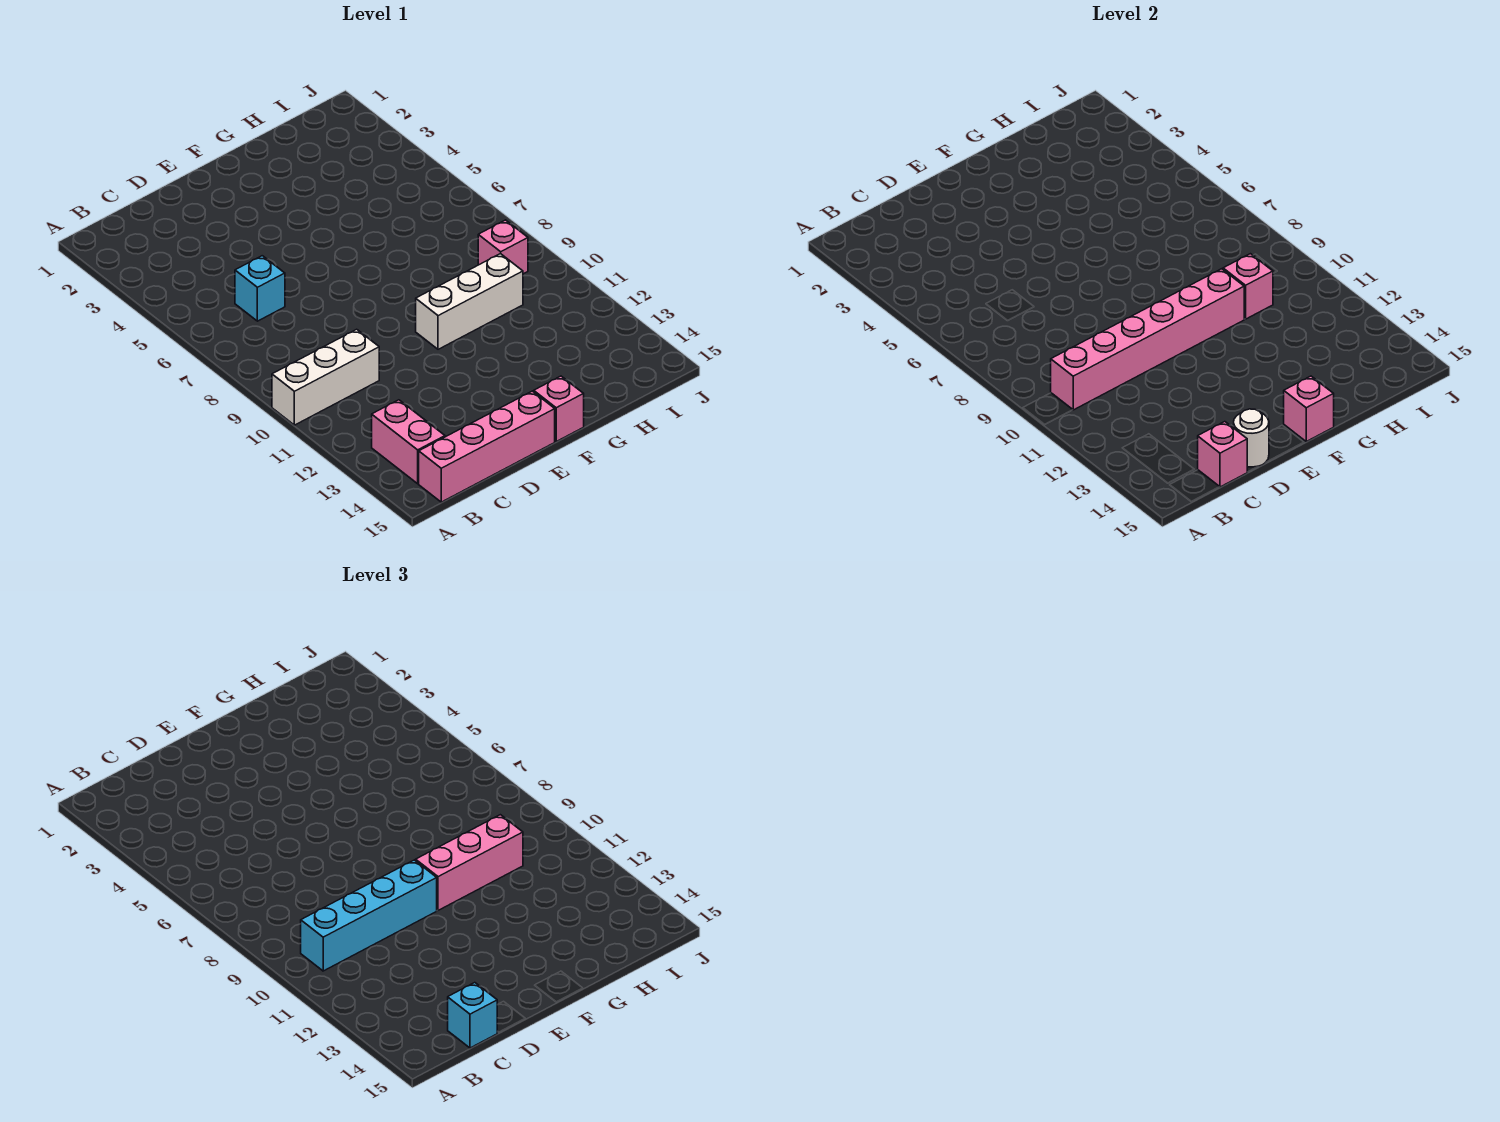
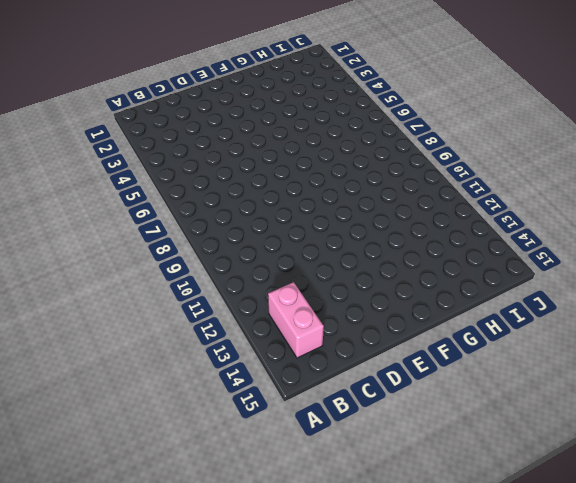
none -> white brick A10:C10 level 1
none -> pink brick B15:E15 level 1
none -> cyan brick C6 level 1

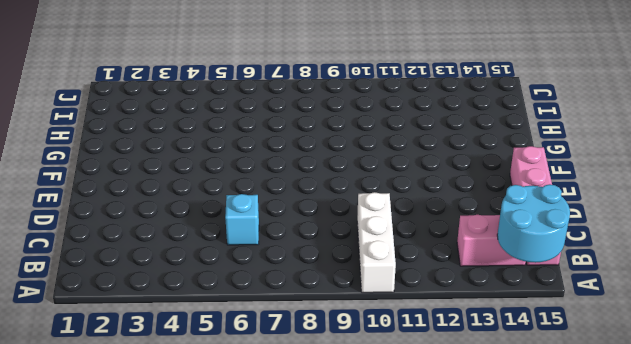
cyan round brick A14:B15 level 2 -> none
none -> white brick F10:H10 level 1
none -> pink brick F15 level 1
none -> pink brick I9 level 1

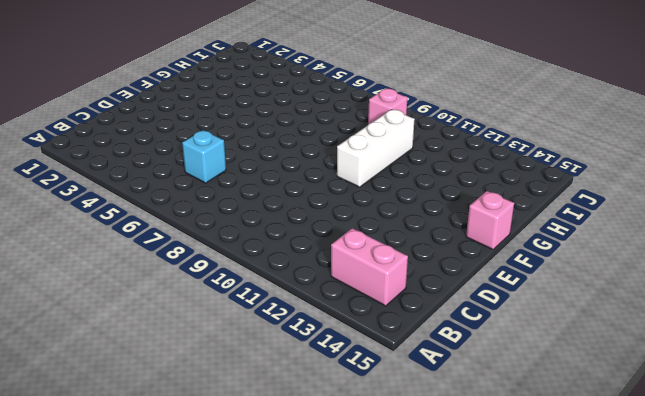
none -> white brick A10:C10 level 1
none -> pink brick B15:E15 level 1
none -> pink brick B10:G10 level 2

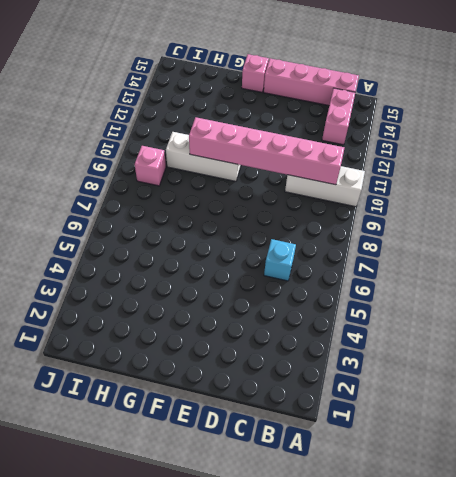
none -> pink brick C15 level 2
none -> white round brick D15 level 2
none -> pink brick F15 level 2

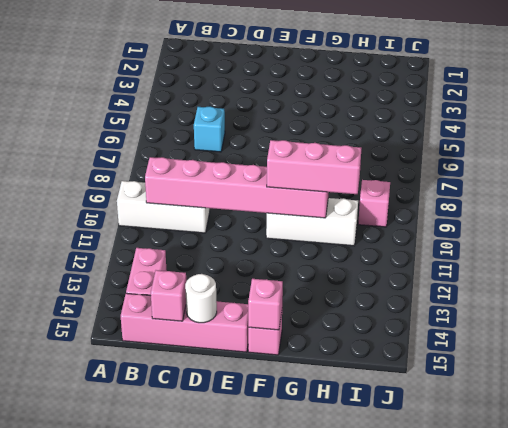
none -> pink brick H10 level 2
none -> cyan brick B10:E10 level 3
none -> cyan brick C15 level 3

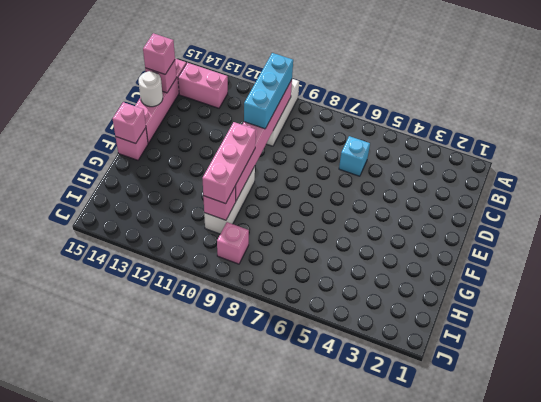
cyan brick B10:D10 level 3 -> cyan brick B10:E10 level 3
pink brick C15 level 3 -> cyan brick C15 level 3

